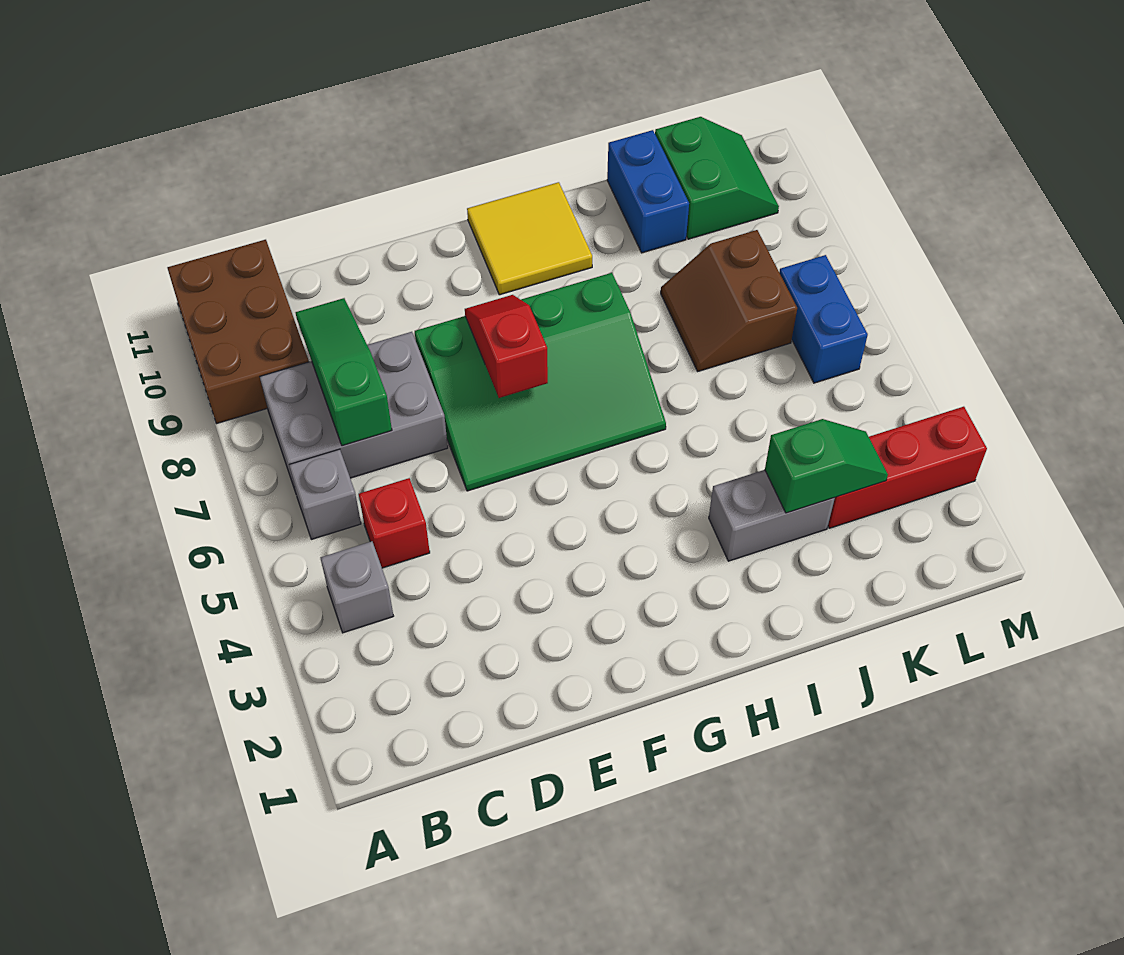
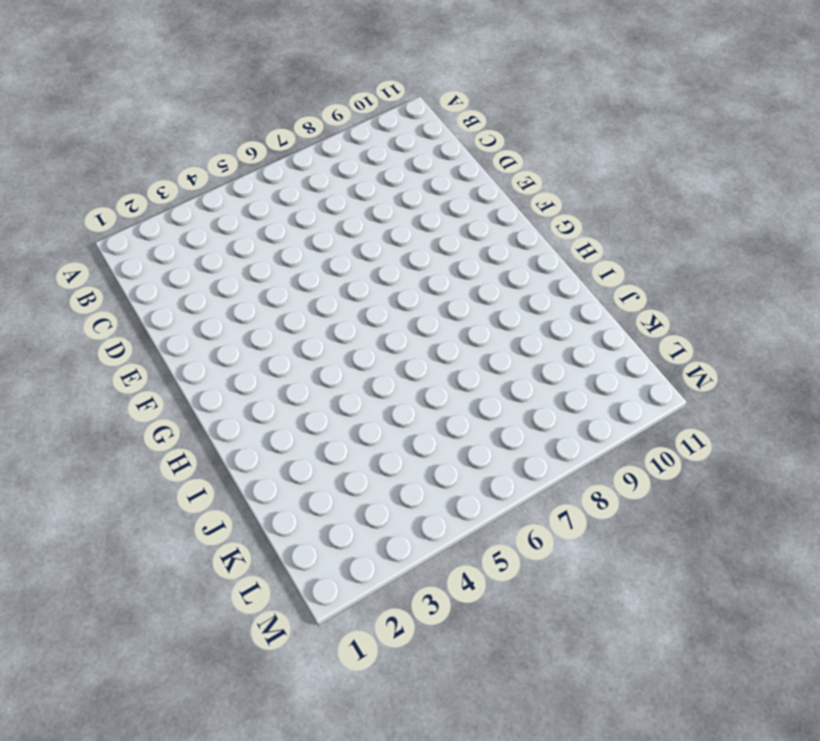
none -> brown brick A9:B11 level 1
none -> grey brick B4 level 1
none -> grey brick B6 level 1

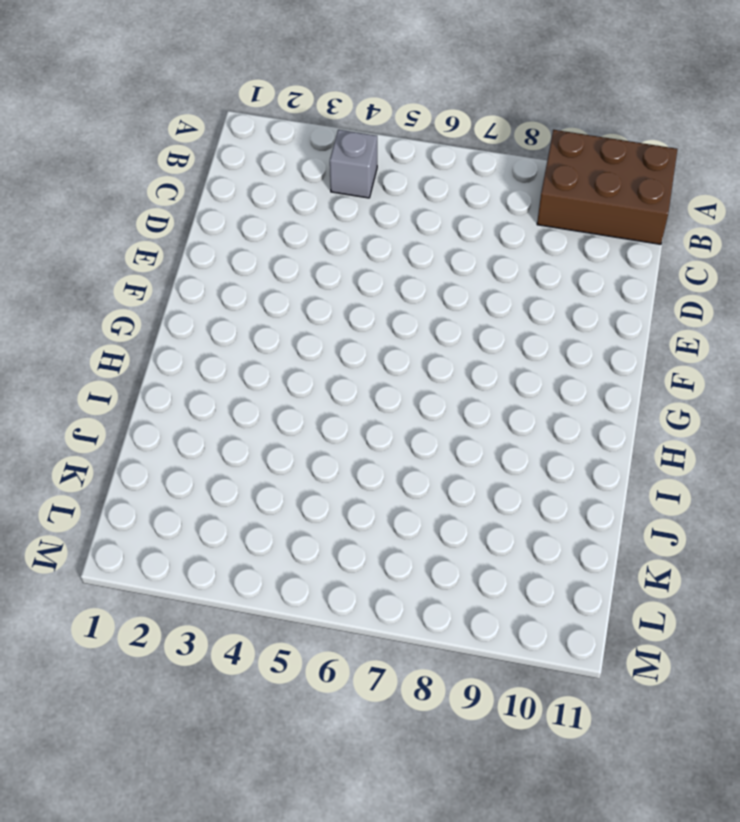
none -> grey brick B6 level 1
none -> grey brick B7:D8 level 1
none -> red brick C5 level 1

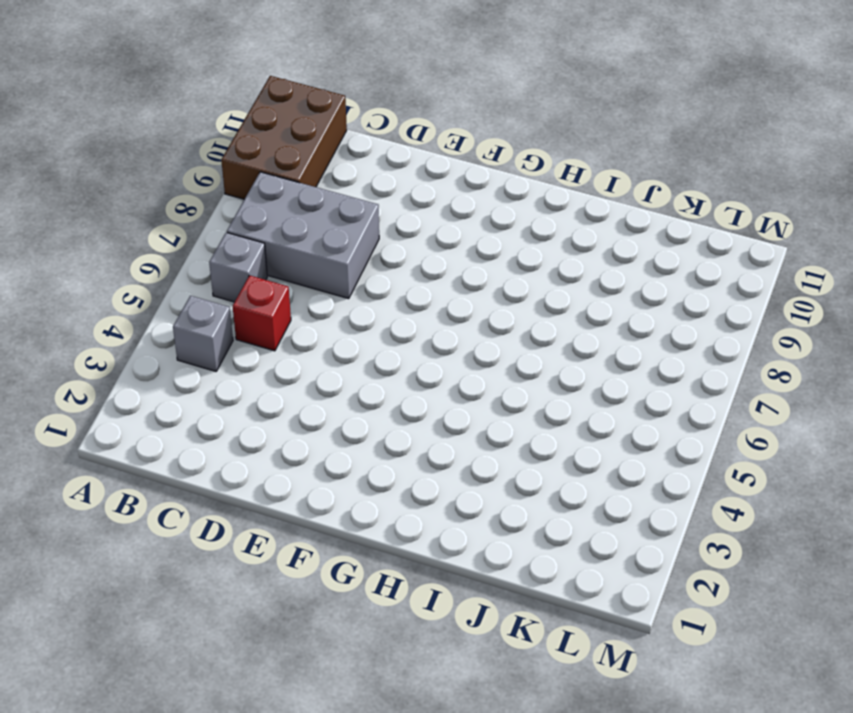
none -> green slope E6:H8 level 1 top 8
none -> yellow tile G10:H11 level 1
none -> grey brick I3:J3 level 1

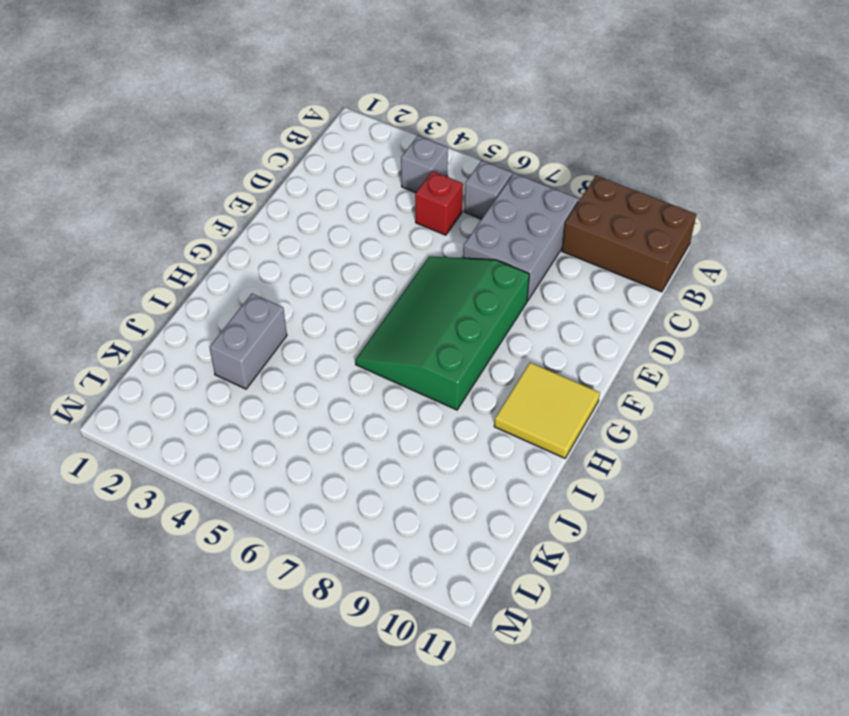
none -> brown slope J7:K8 level 1 top K
none -> blue brick J10:J11 level 1
none -> red brick K3:M3 level 1

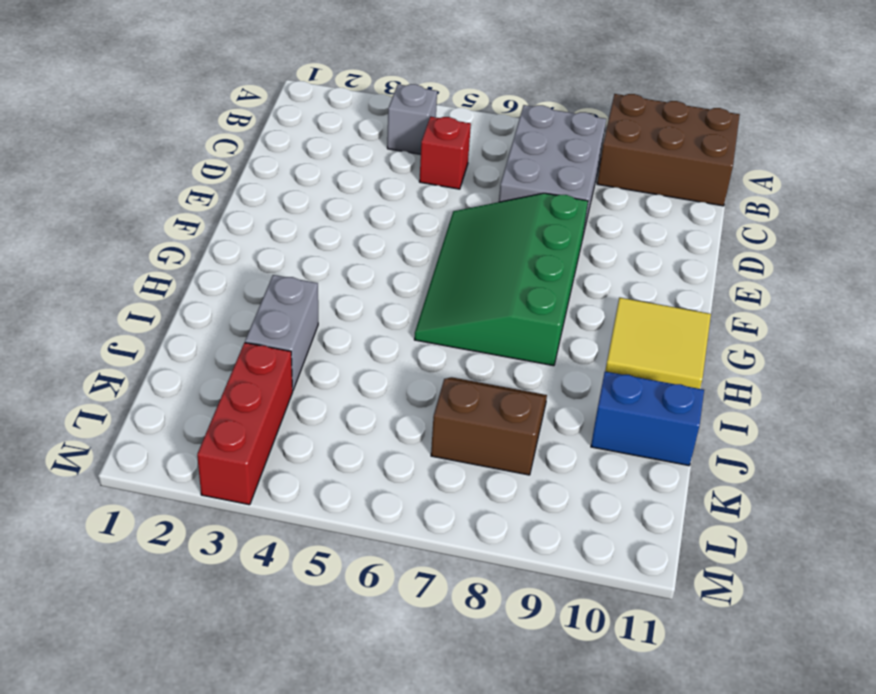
none -> grey brick B6 level 1
none -> green slope K10:L11 level 1 top K
none -> blue brick L6:L7 level 1

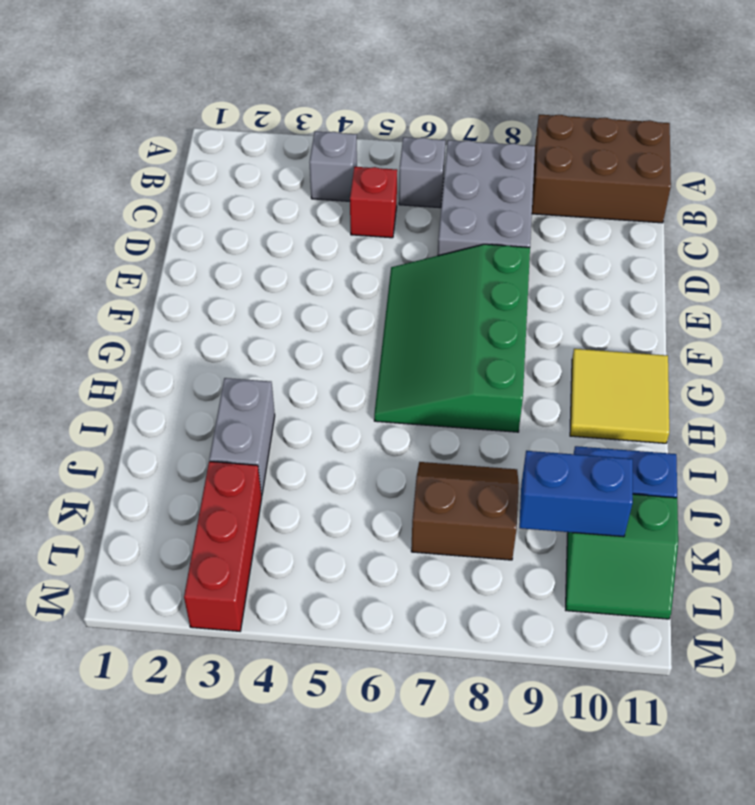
blue brick K9:K10 level 2 -> blue brick L6:L7 level 1
none -> green slope C7:C9 level 2 top 7
none -> red slope F7:F8 level 2 top 7
none -> green slope J3:K3 level 2 top J

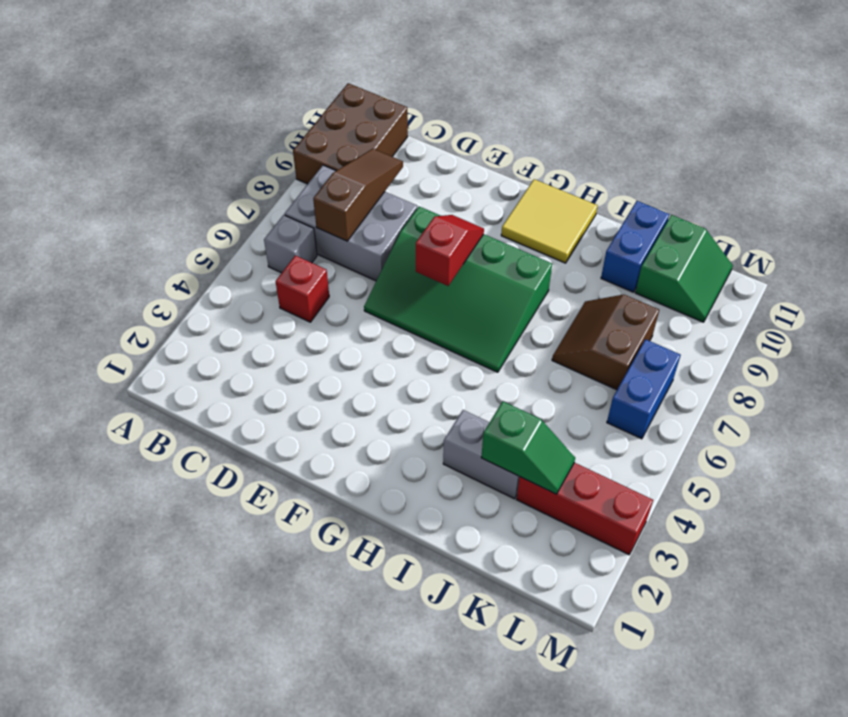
brown slope C7:C9 level 2 top 7 -> green slope C7:C9 level 2 top 7
none -> grey brick B4 level 1

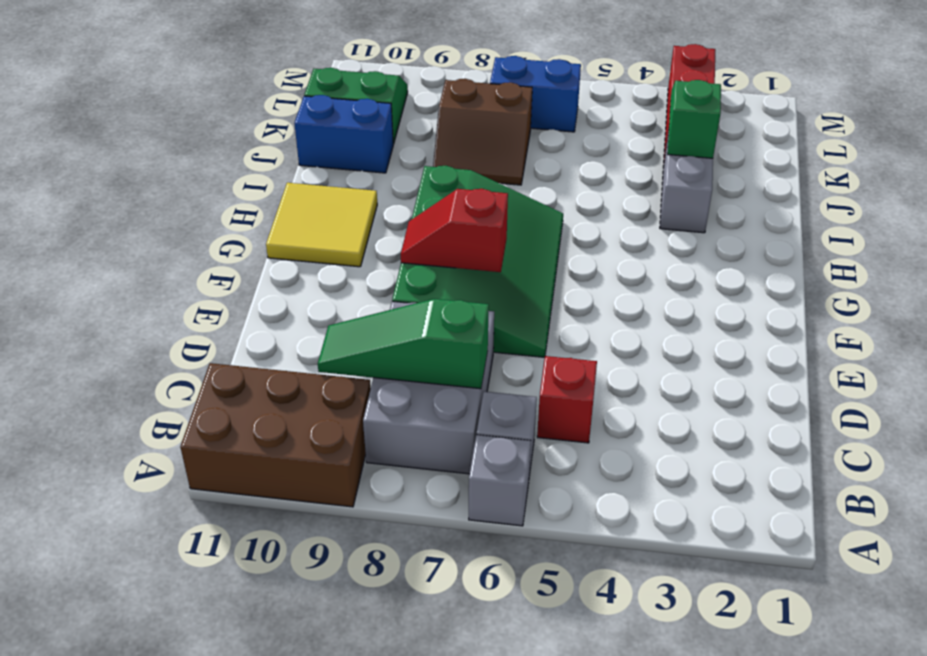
grey brick A6 level 1 -> grey brick B4 level 1

